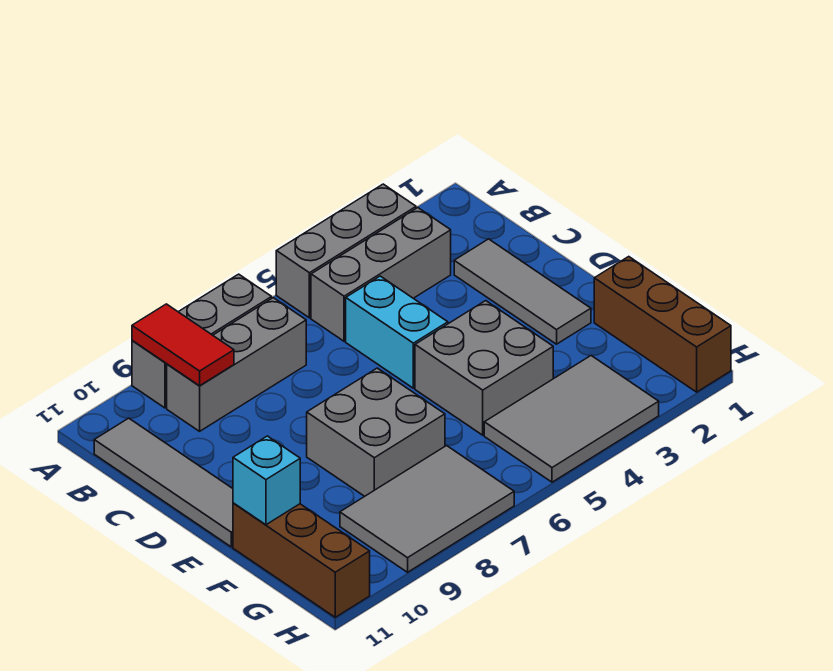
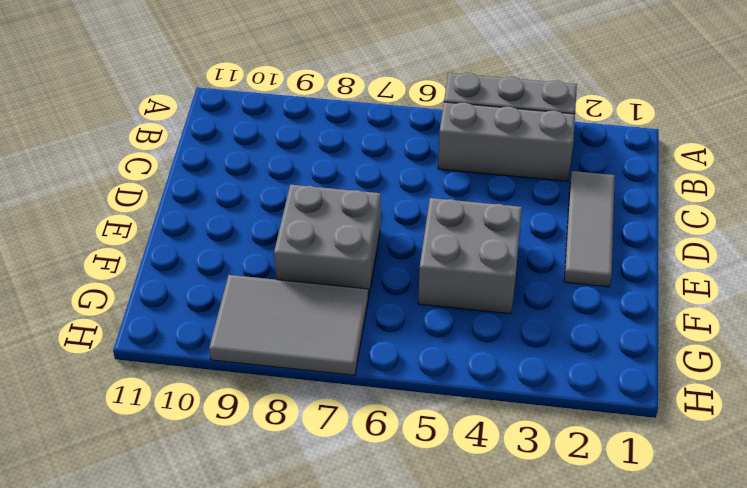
none -> grey brick A7:A9 level 1
none -> grey brick B7:B9 level 1
none -> grey tile B11:E11 level 1

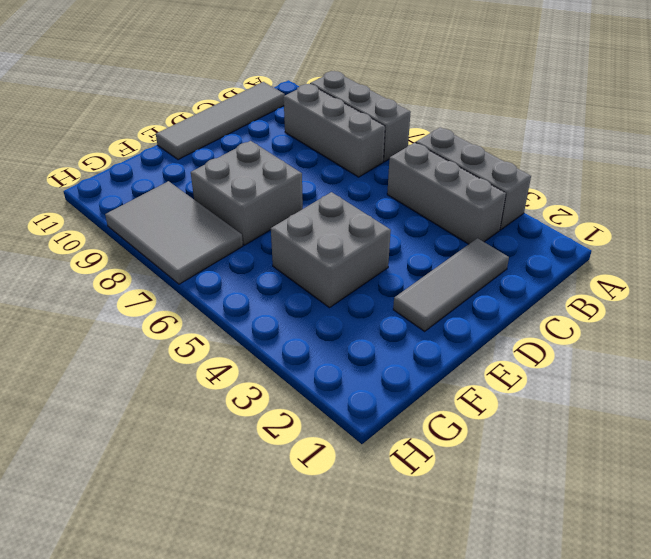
none -> cyan brick C5:D5 level 1
none -> brown brick F1:H1 level 1
none -> brown brick F11:H11 level 1

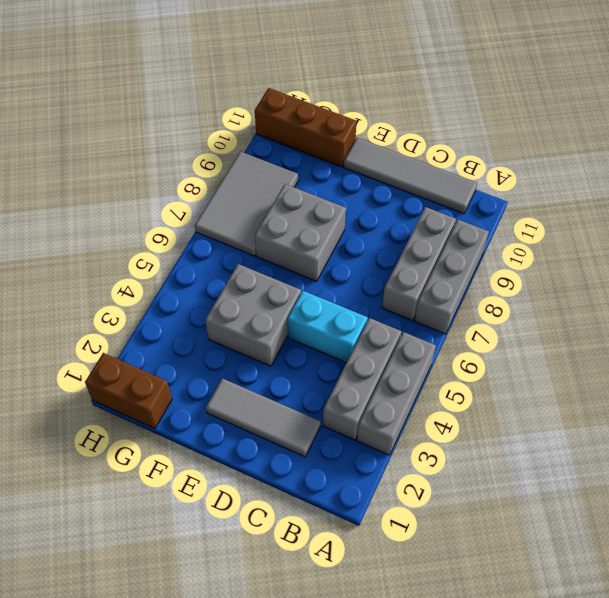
brown brick G1:H1 level 1 -> brown brick F1:H1 level 1
none -> grey tile G3:H5 level 1
none -> red tile A9:B9 level 2
none -> cyan brick F11 level 2

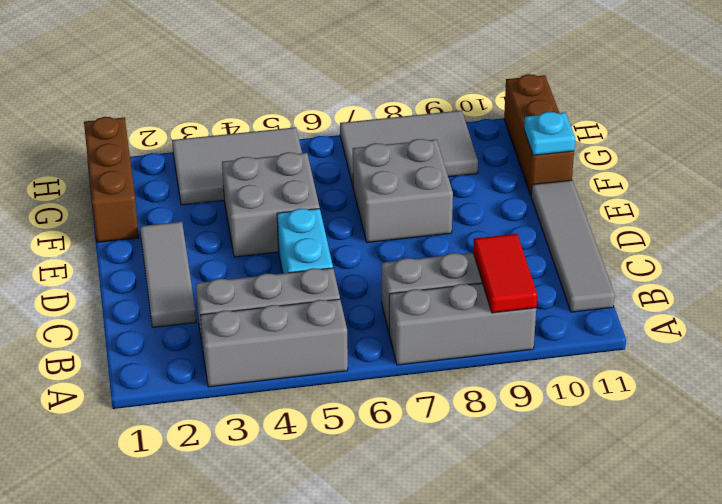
cyan plate F11 level 2 -> cyan brick F11 level 2

